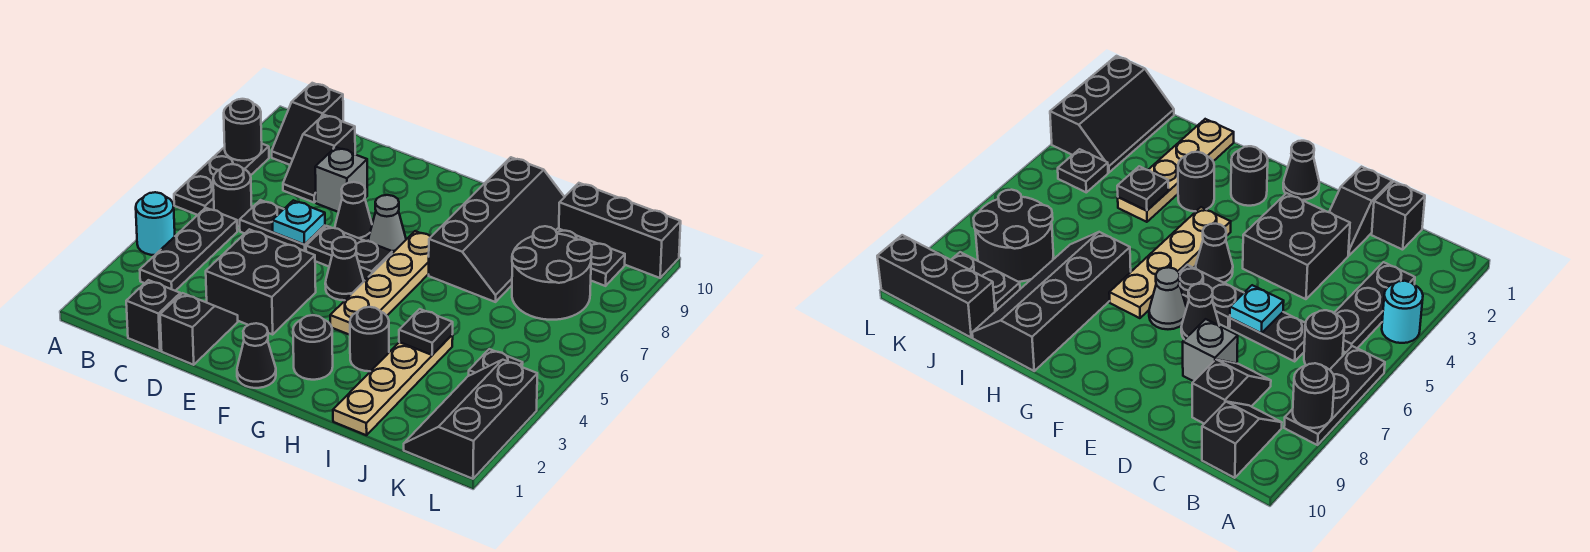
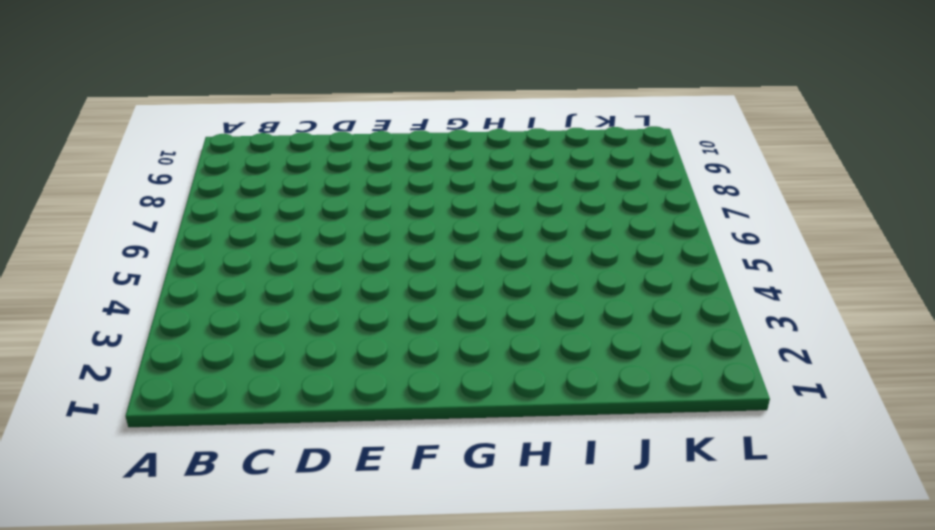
none -> cyan round brick A4 level 1
none -> black plate A6:A8 level 1
none -> black plate B3:B5 level 1

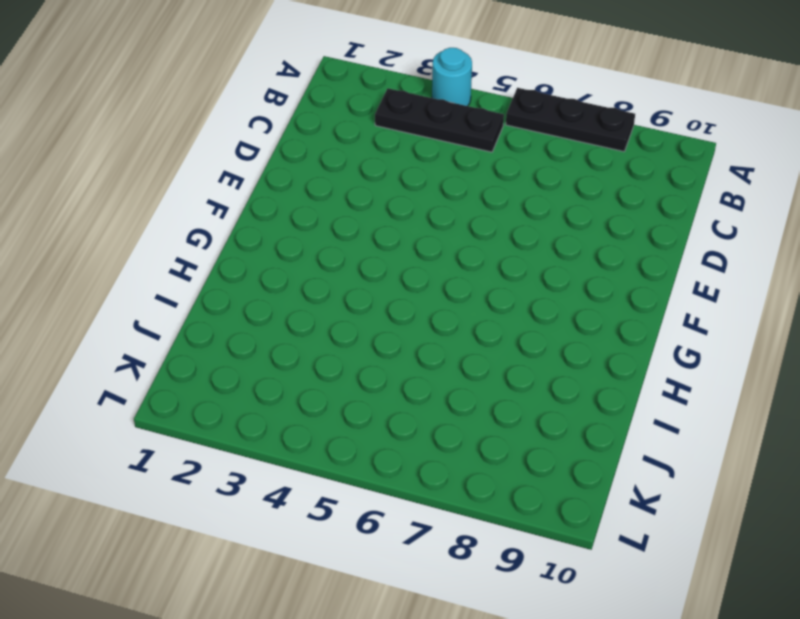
none -> black round brick B6 level 1
none -> black slope B9:B10 level 1 top 10
none -> black brick C1 level 1

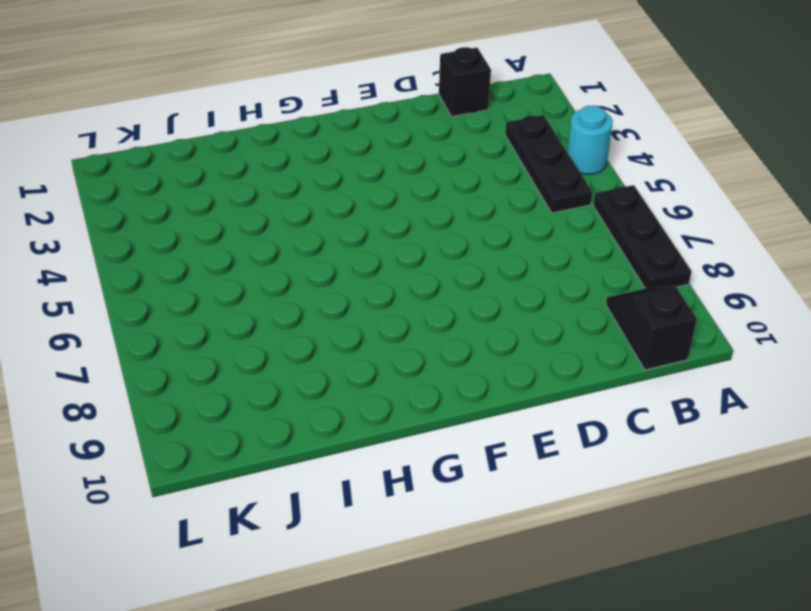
none -> black round brick B6 level 1
none -> black plate C6:D6 level 1
none -> black slope C8:C9 level 1 top 9

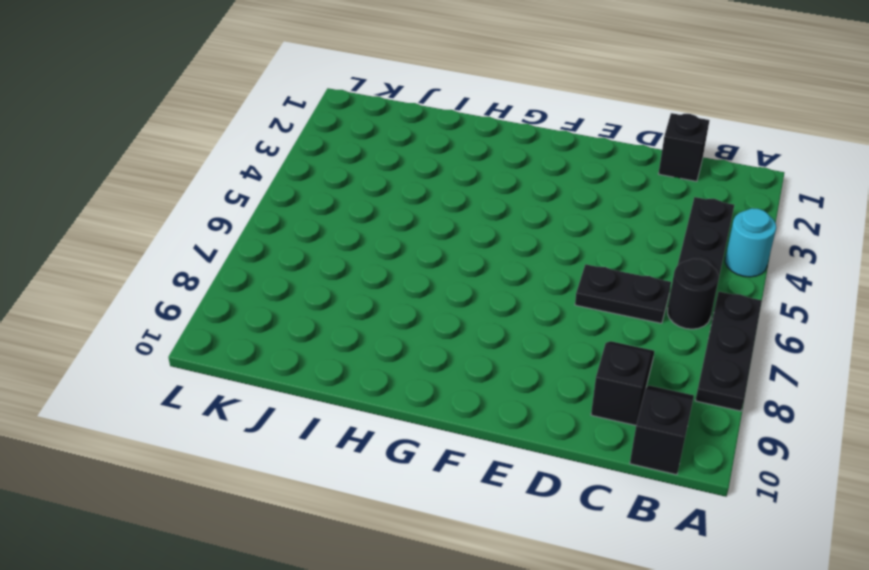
none -> black slope D1:D2 level 1 top 1
none -> black brick D3:E4 level 1
none -> grey brick D8 level 1

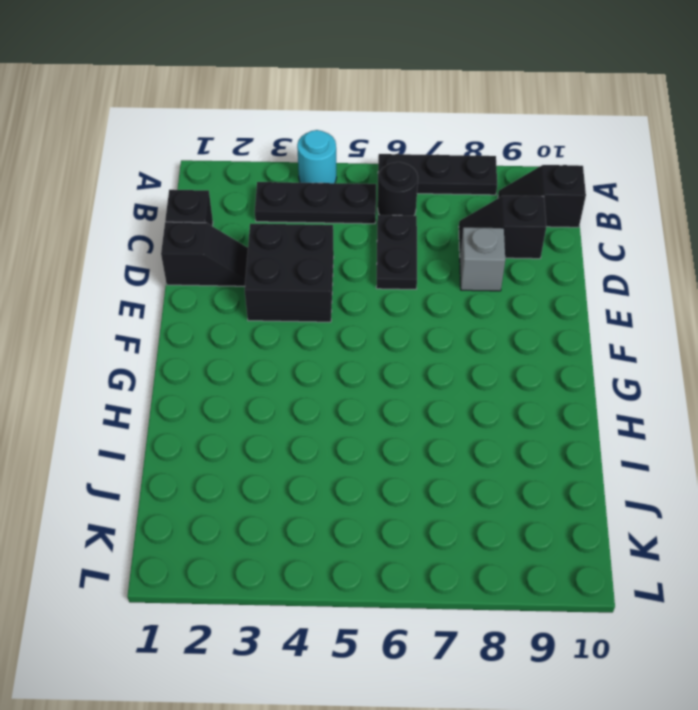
none -> black plate E6:F6 level 1
none -> black cone E7 level 1
none -> black cone F1 level 1

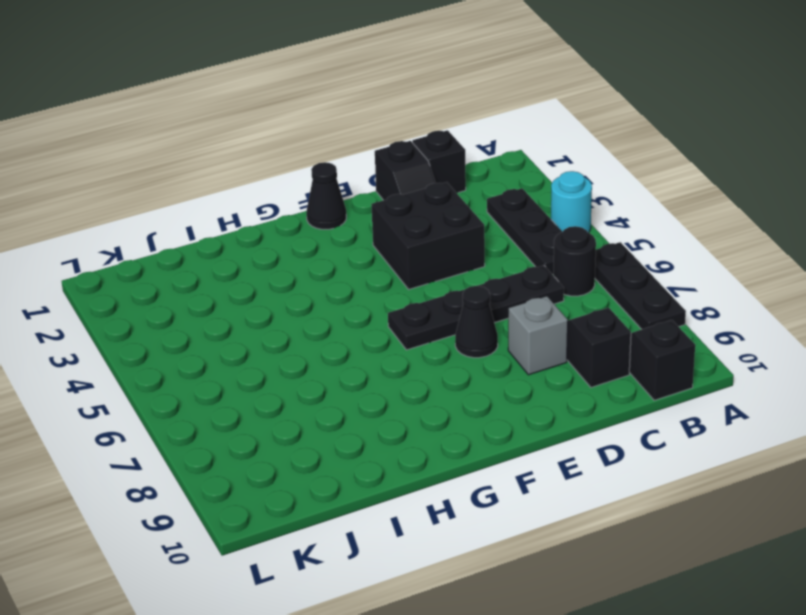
none -> black cone F5 level 1
none -> grey cone F7 level 1
none -> black round brick G2 level 1

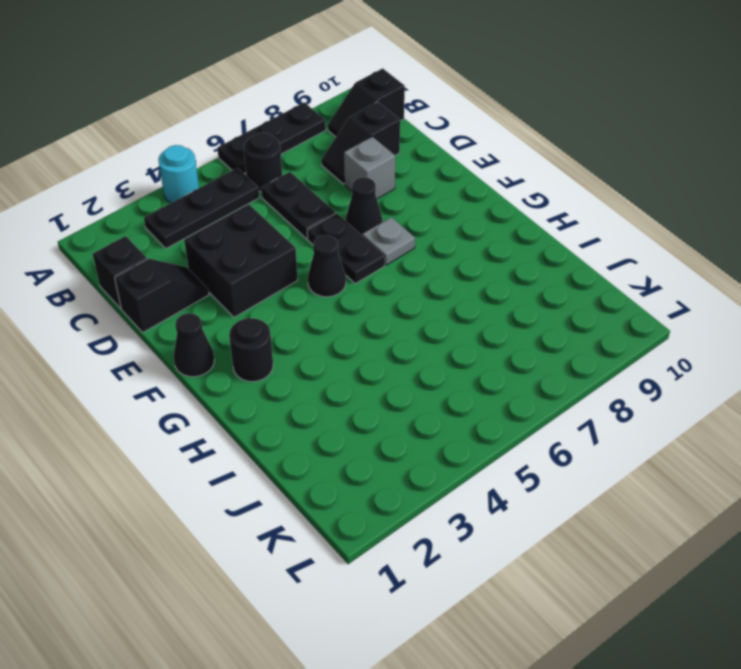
grey plate F7 level 1 -> grey cone F7 level 1
none -> tan plate G4:G7 level 1
none -> black round brick H3 level 1
none -> black slope H7:I10 level 1 top H

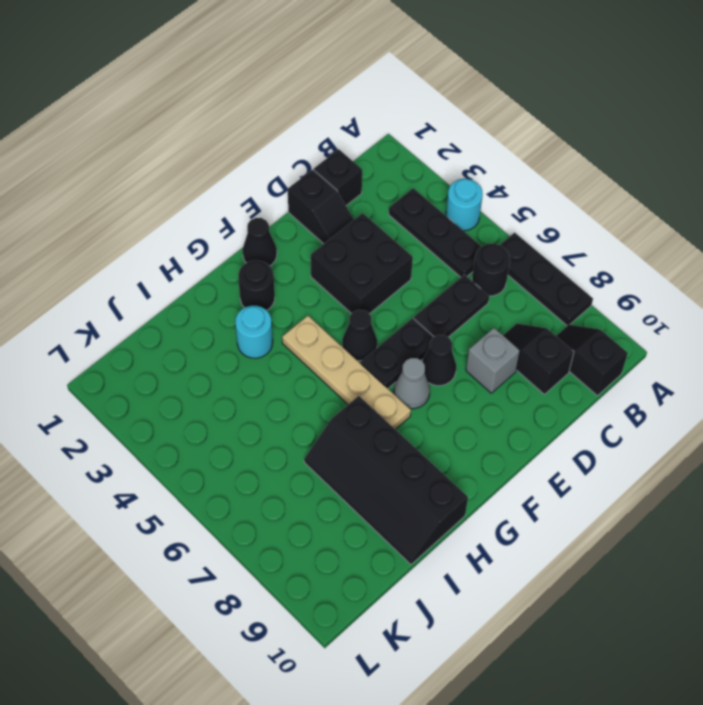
cyan round brick H3 level 1 -> black round brick H3 level 1
none -> tan plate I1:I4 level 1
none -> black round brick J7:K8 level 1
none -> black plate J9:K9 level 1

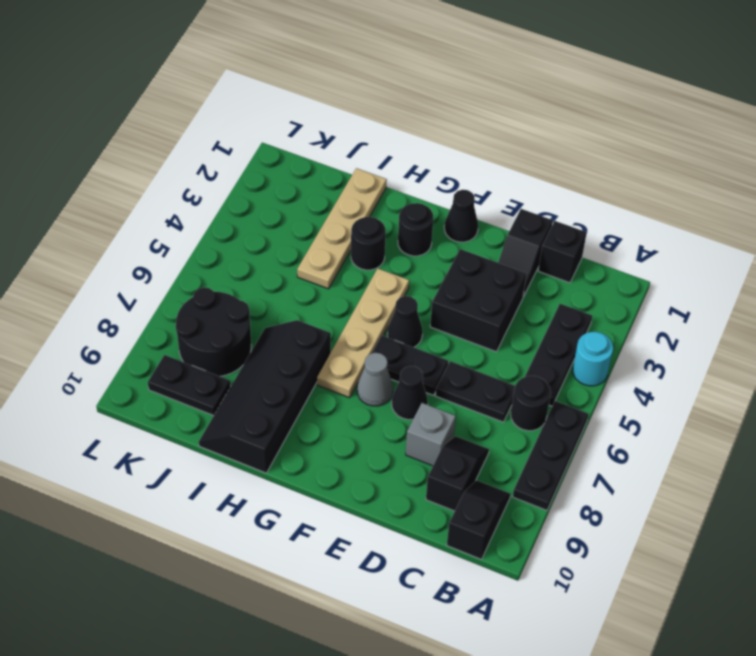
none -> black brick J10:L10 level 1
none -> black slope K1:L3 level 1 top L
none -> black plate K4 level 1

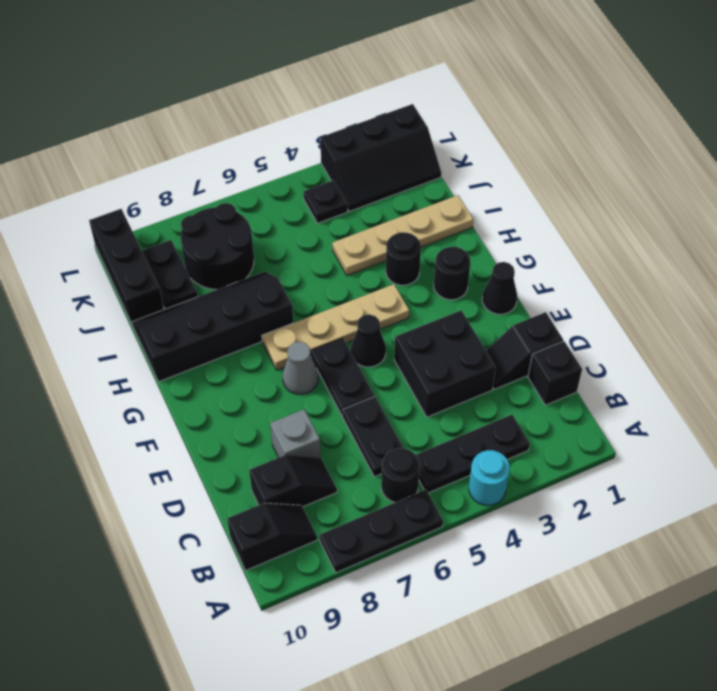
none -> black cone E7 level 1
none -> black round brick A8 level 2
none -> cyan plate D6 level 2

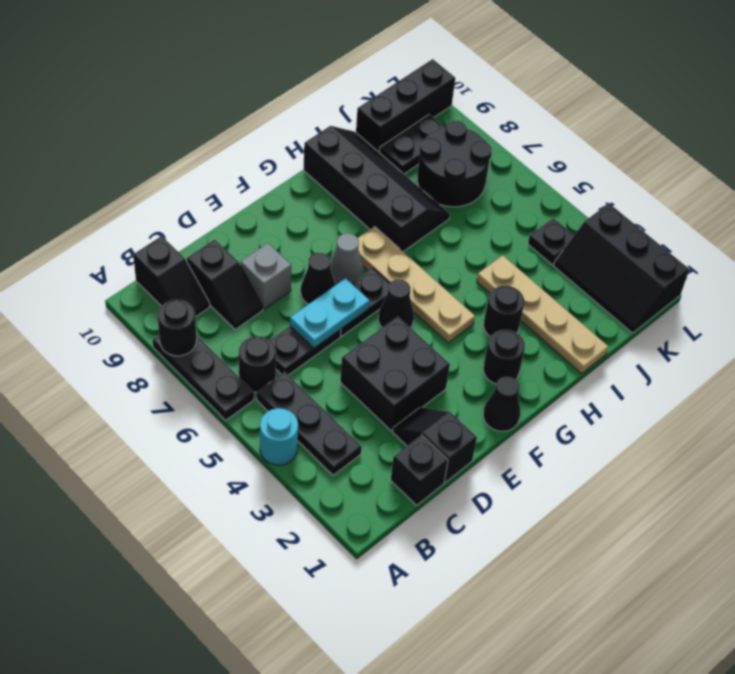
cyan plate D6:E6 level 2 -> cyan plate D6 level 2
none -> black plate I4 level 2

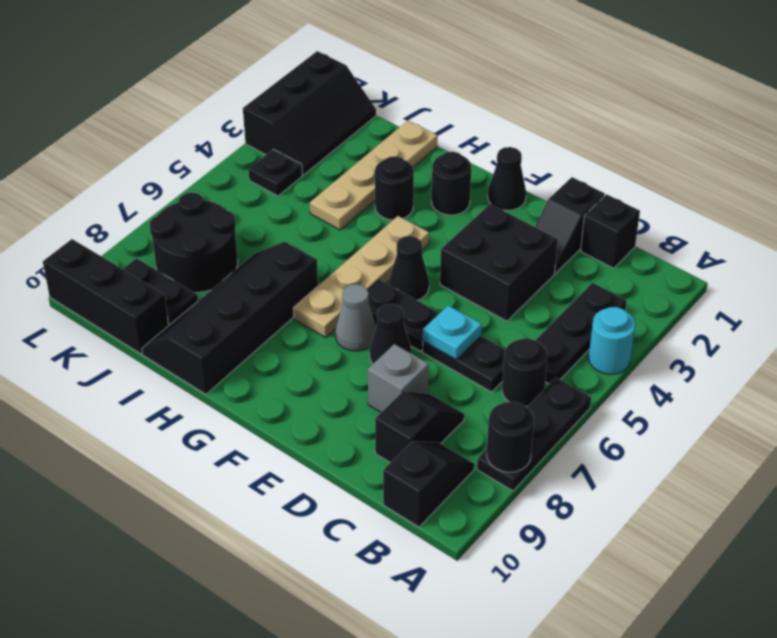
none -> black plate I4 level 2

